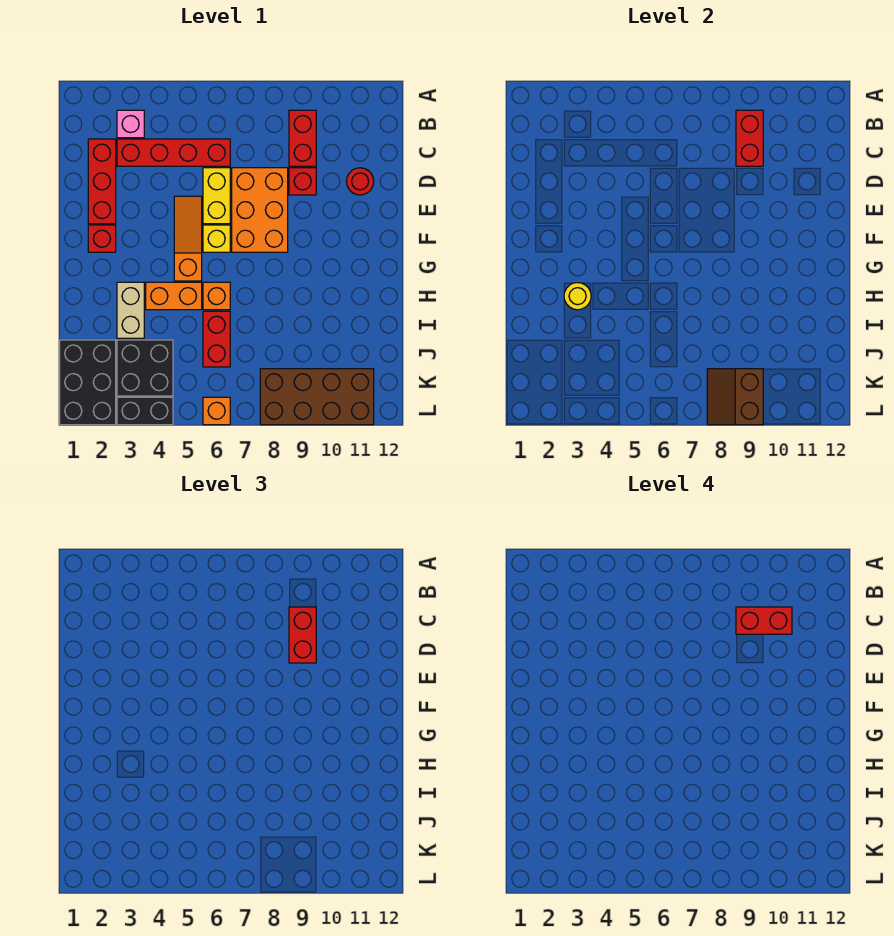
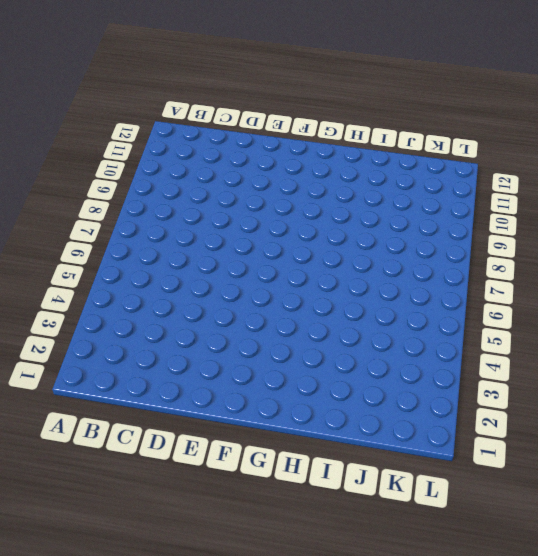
none -> pink brick B3 level 1
none -> red brick B9:C9 level 1
none -> red brick C2:E2 level 1

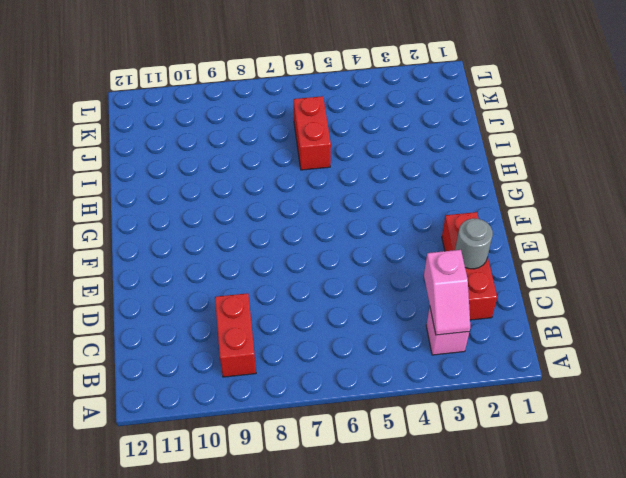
pink slope B3:C3 level 2 top C -> none
grey round brick D2 level 2 -> none
none -> red brick C3:C6 level 1
none -> yellow brick D6:E6 level 1
none -> orange brick D7:F8 level 1

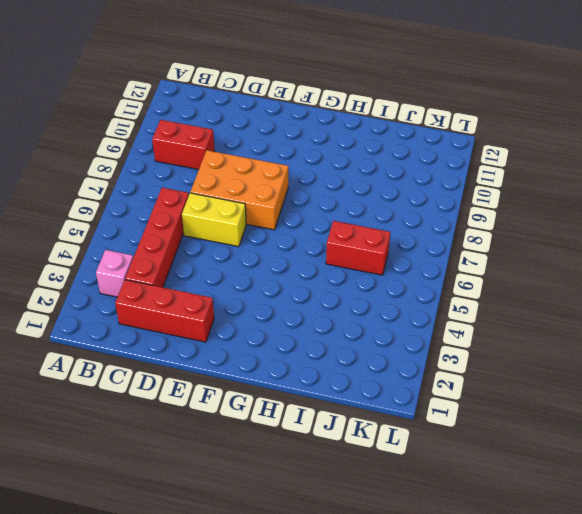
none -> red brick D9 level 1
none -> red round brick D11 level 1
none -> orange slope E5:G5 level 1 top G

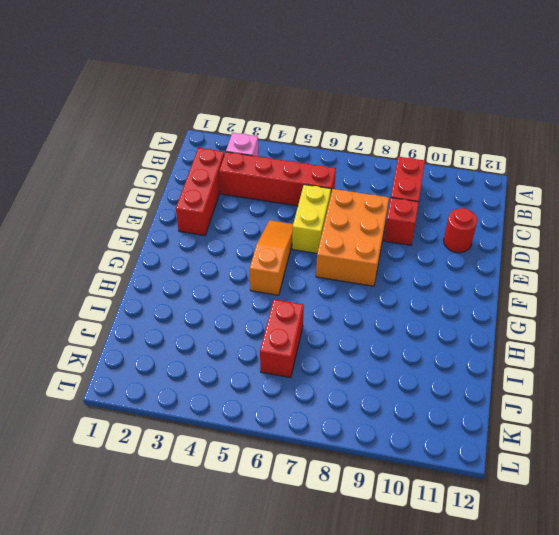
none -> red brick F2 level 1
none -> yellow brick F6 level 1
none -> tan brick H3:I3 level 1

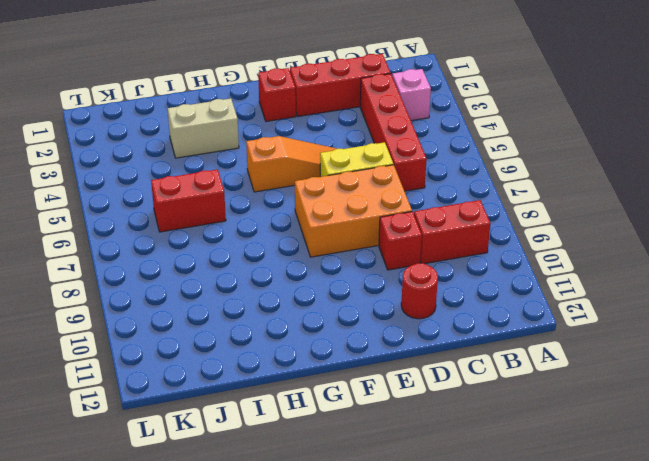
none -> yellow brick F6 level 1
none -> orange brick H4:H5 level 1
none -> orange brick H6 level 1

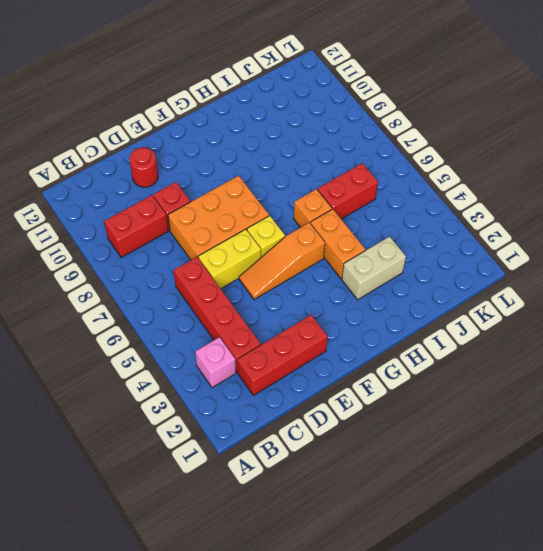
none -> red brick F2 level 1
none -> black brick J1:L2 level 1
none -> black brick J3:K4 level 1

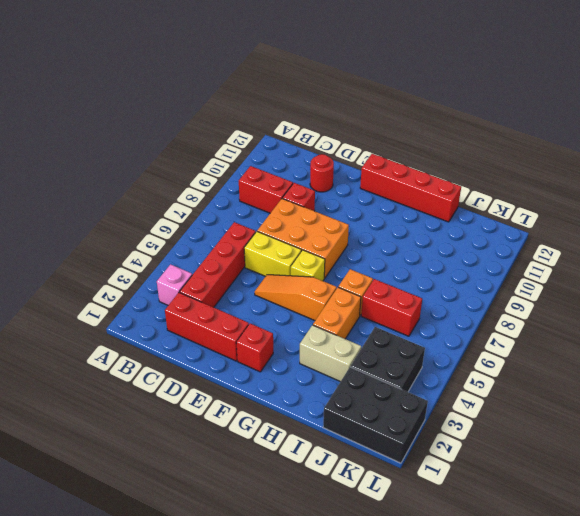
red brick F12:I12 level 1 -> none
none -> brown brick K8:L11 level 1
none -> black brick L3:L4 level 1
none -> orange brick L6 level 1

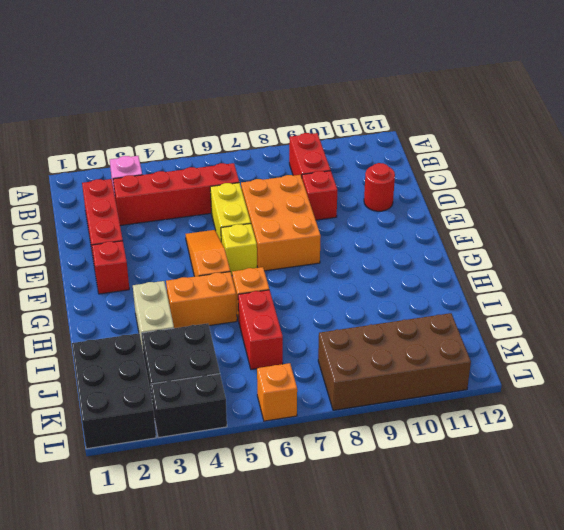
none -> red brick B9:C9 level 2
none -> yellow round brick H3 level 2
none -> brown slope K8:L9 level 2 top 9

